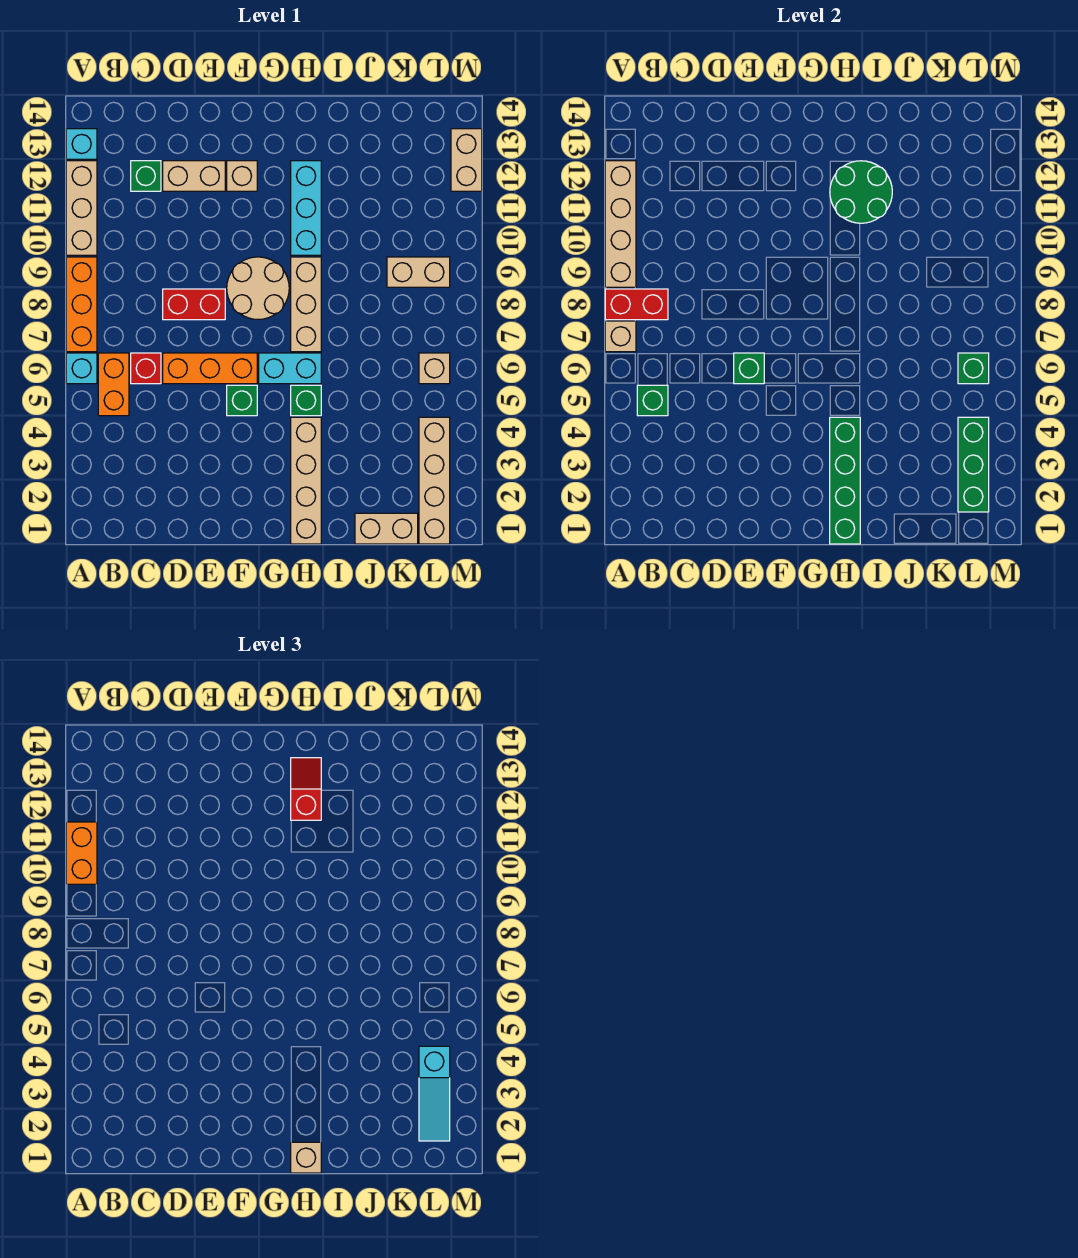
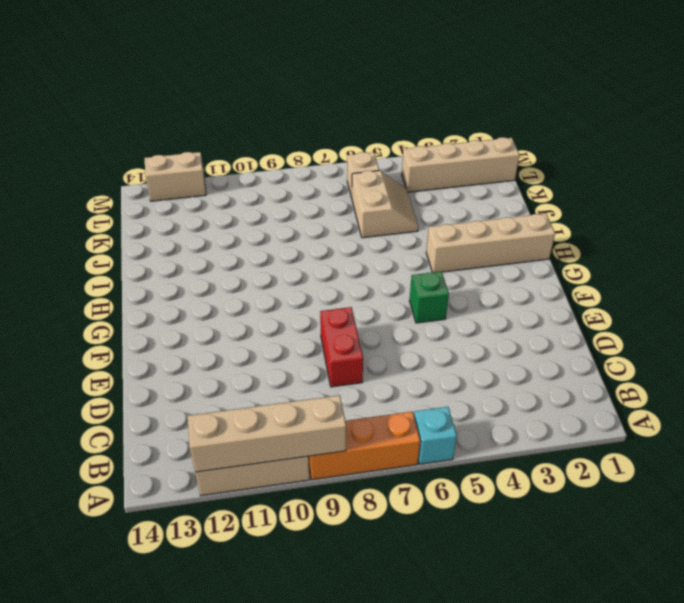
tan slope J5:K6 level 1 top 6 -> none
none -> cyan brick A13 level 1
none -> orange brick B5:B6 level 1
none -> red brick C6 level 1
none -> green brick C12 level 1

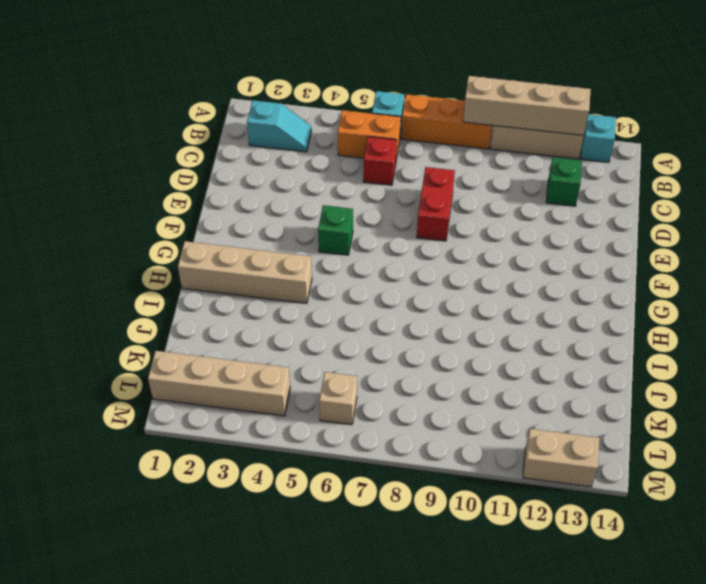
cyan slope B2:B3 level 1 top 2 -> none
none -> orange brick D6:F6 level 1
none -> tan brick D12:E12 level 1
none -> tan round brick F8:G9 level 1
none -> tan brick F12 level 1

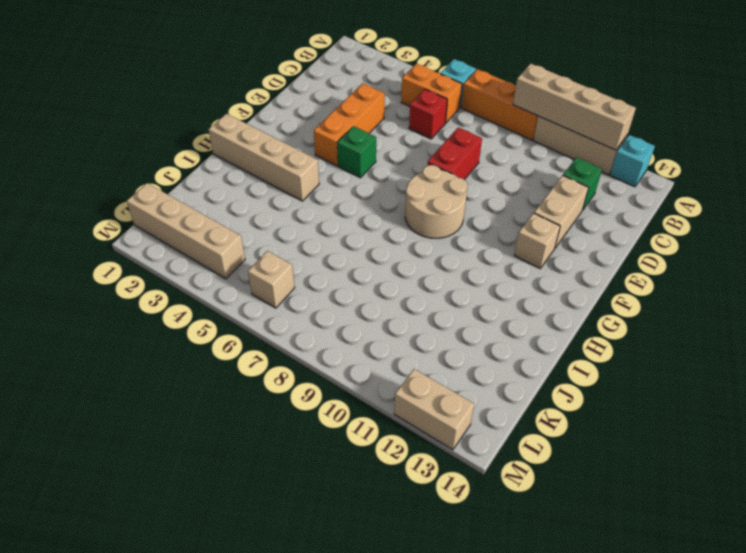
orange brick D4:F4 level 1 -> orange brick D6:F6 level 1
none -> cyan brick G6:H6 level 1
none -> green brick H5 level 1
none -> tan brick H7:H9 level 1
none -> cyan brick H10:H12 level 1

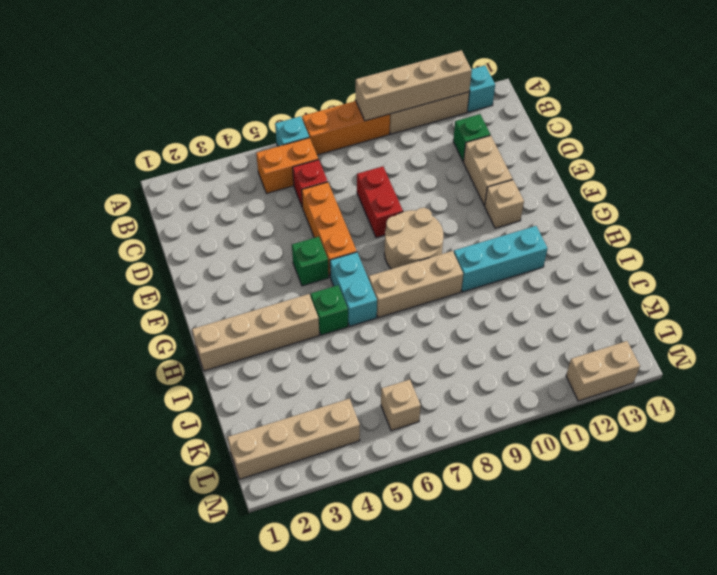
none -> tan brick J1:K1 level 1
none -> tan brick K9:L9 level 1
none -> tan brick A7 level 2
none -> red brick A8:B8 level 2

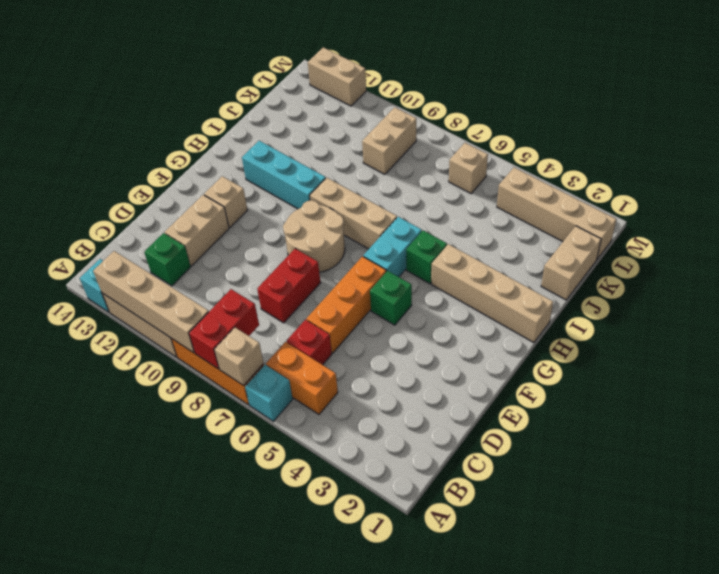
none -> green brick B5 level 2
none -> green brick E6 level 2
none -> green brick H1:H4 level 2
none -> green round brick H11:I12 level 2

